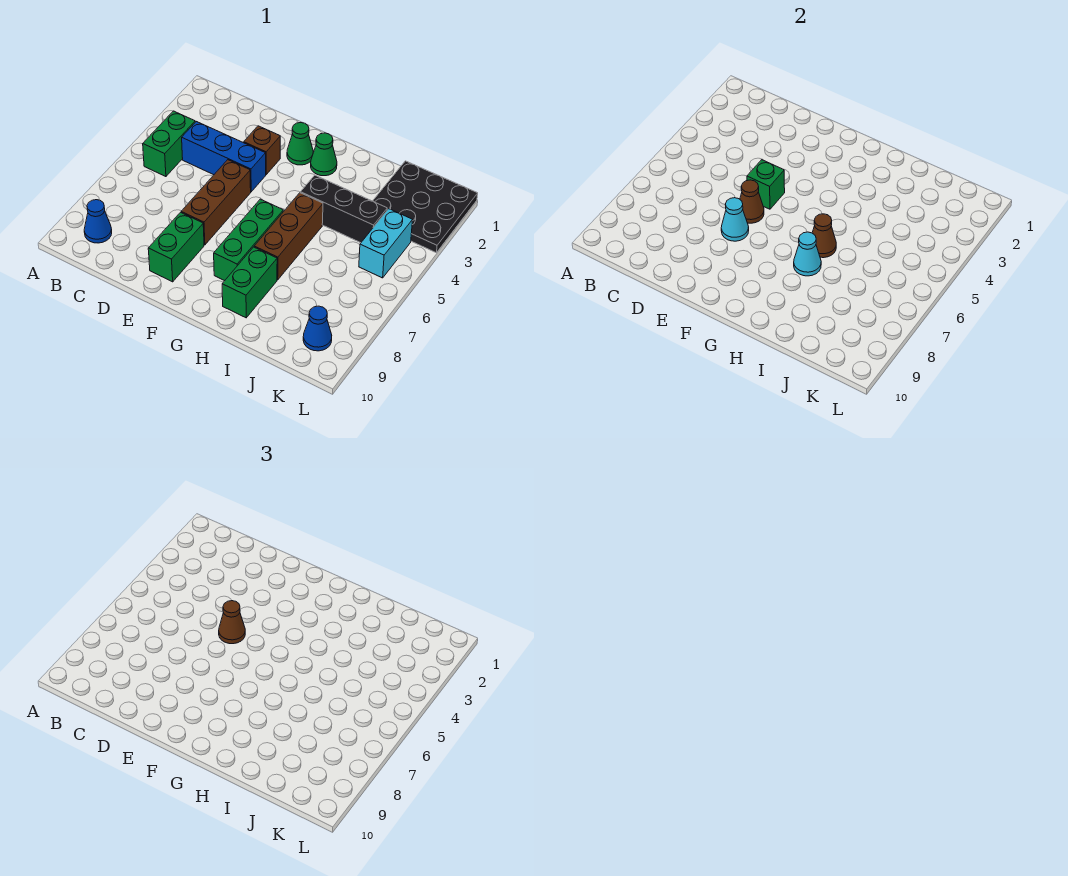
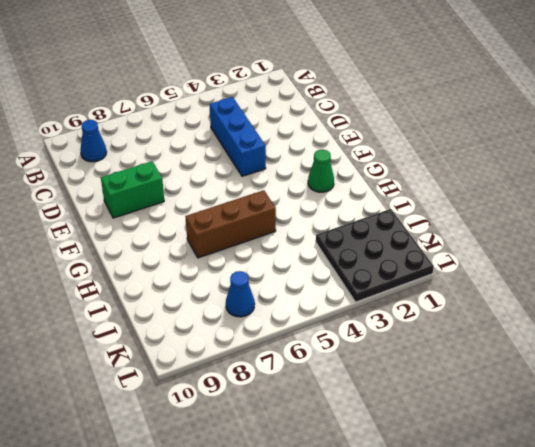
blue cone K7 level 1 -> blue cone K9 level 1
none -> green brick B4:B5 level 1
none -> brown brick E3 level 1
none -> brown brick E5:E7 level 1

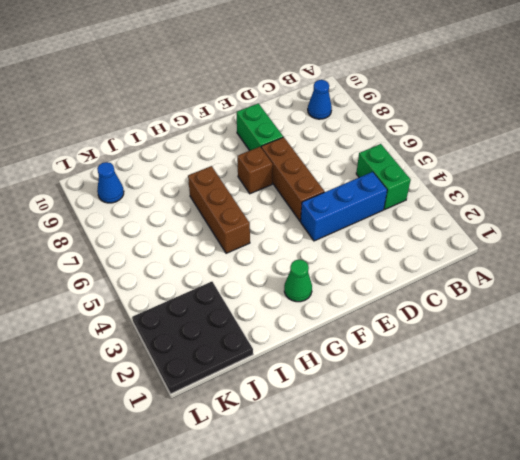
brown brick F7 level 1 -> brown brick E3 level 1
none -> green cone F2 level 1
none -> green brick G6:G8 level 1
none -> black brick H4:J4 level 1

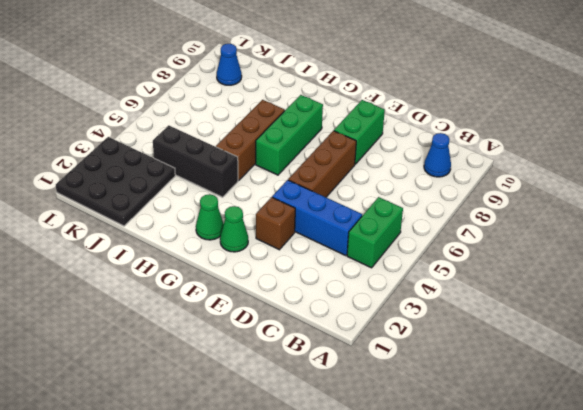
none -> green brick H8:H9 level 1
none -> cyan brick K4:K5 level 1
none -> green brick E5 level 2

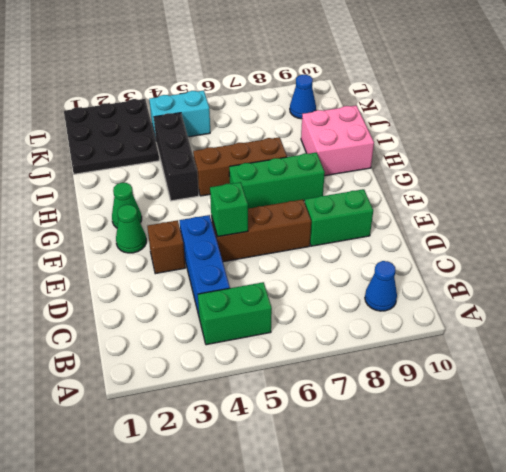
pink brick H9:I10 level 1 -> green brick H8:H9 level 1
none -> brown cone E6 level 2
none -> cyan cone E7 level 2
none -> brown cone H6 level 2

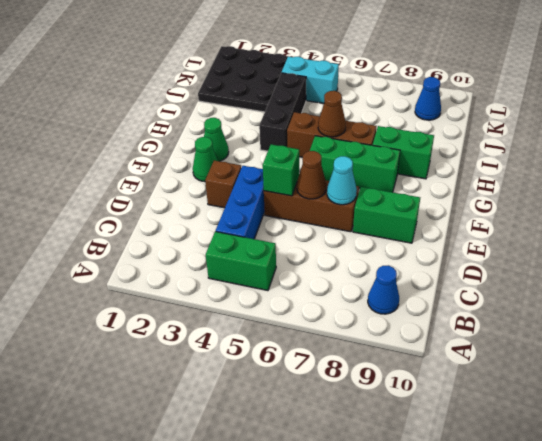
none -> cyan cone H7 level 2
none -> brown cone E5 level 3

